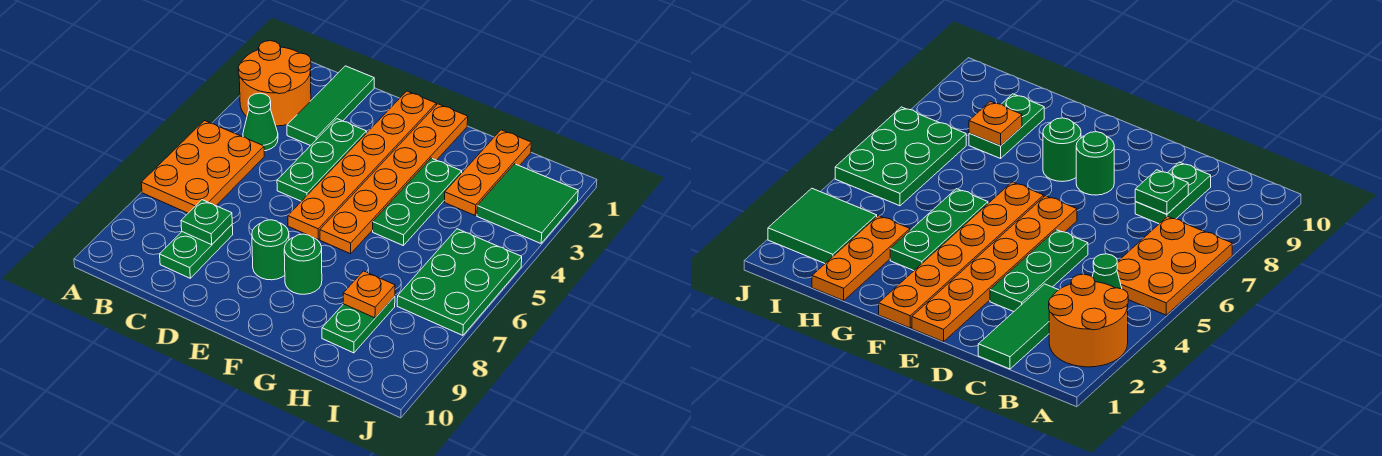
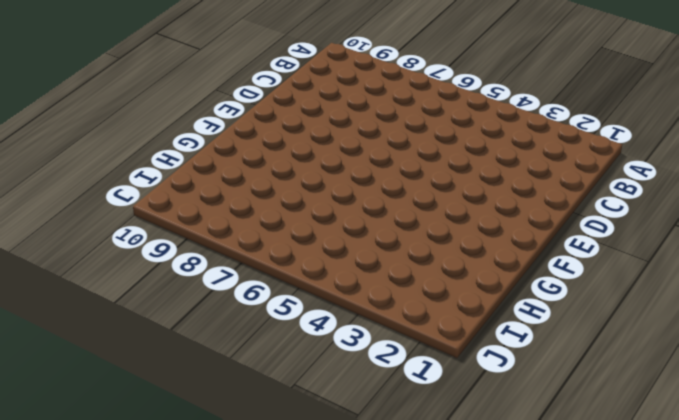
none -> orange round brick A2:B3 level 1
none -> orange plate A5:B7 level 1
none -> green cone B4 level 1

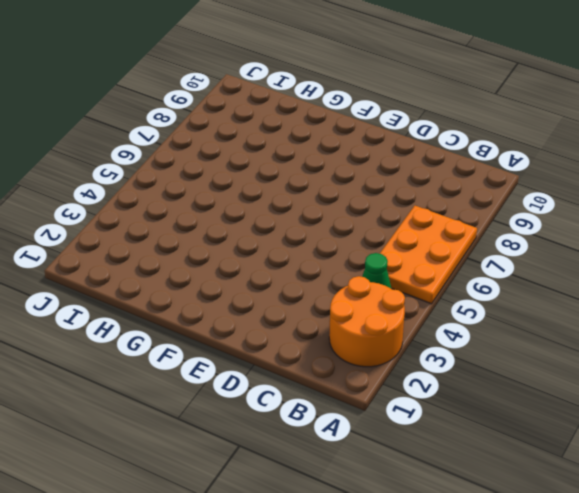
none -> green tile C1:C3 level 1
none -> green plate C8:C9 level 1
none -> green plate D3:D5 level 1

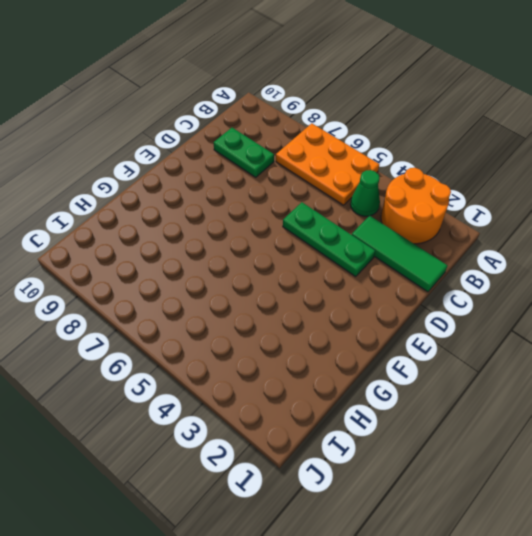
none -> orange plate E1:E6 level 1
none -> green round brick E8 level 1
none -> orange plate F1:F6 level 1

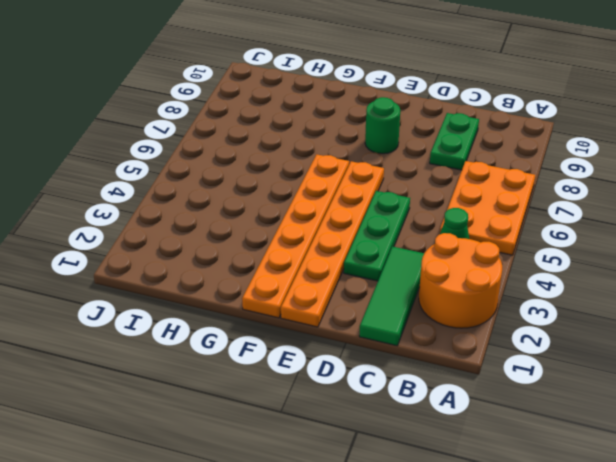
none -> green round brick F8 level 1
none -> green plate G3:G5 level 1
none -> orange plate H1:H3 level 1

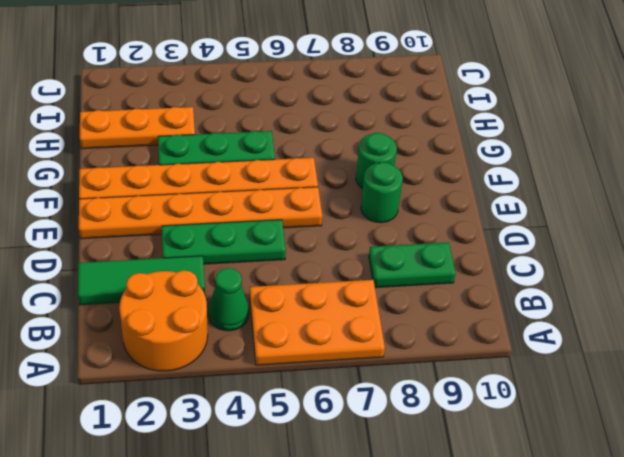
none -> green plate H8:H9 level 1
none -> green tile I2:J3 level 1
none -> green plate I5:J7 level 1

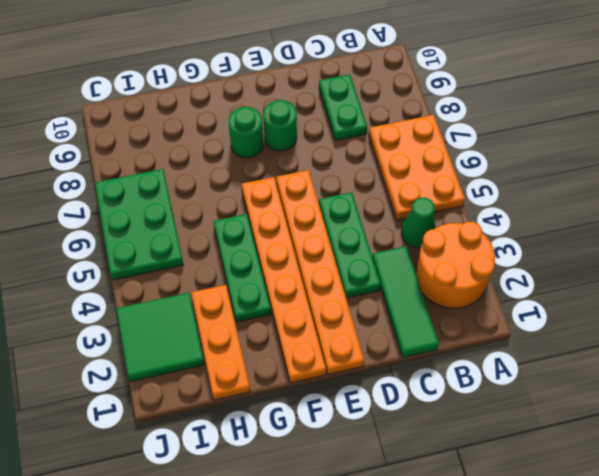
none -> green plate H8:H9 level 1
none -> green plate C8 level 2
none -> orange plate H8 level 2

